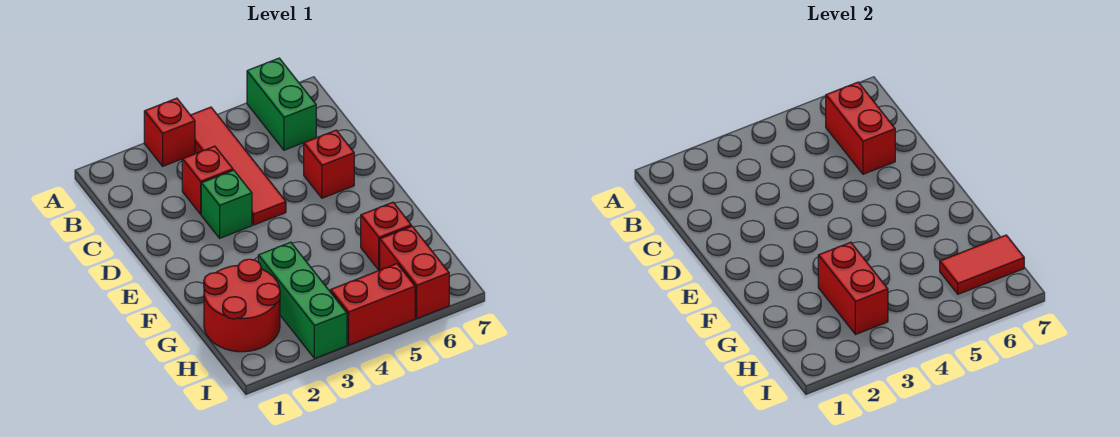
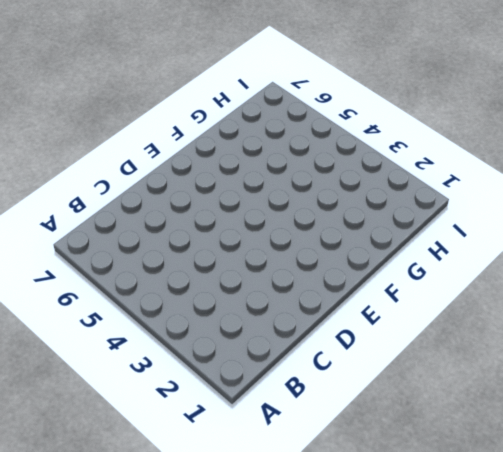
none -> red brick A3 level 1
none -> red tile A4:D4 level 1
none -> green brick A6:B6 level 1

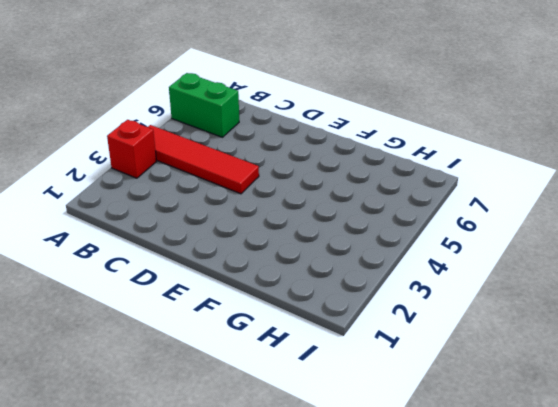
none -> red brick C3 level 1
none -> green brick D3 level 1
none -> red brick D6 level 1

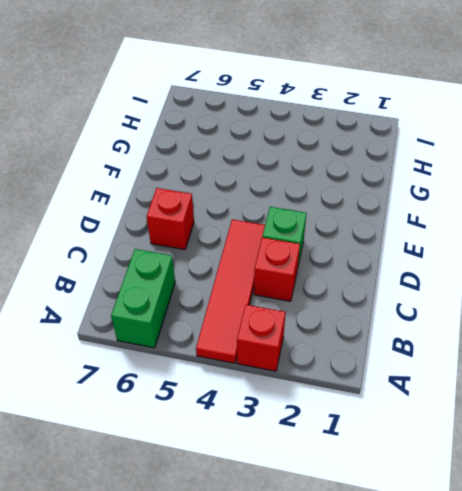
none -> red round brick G1:H2 level 1
none -> green brick G3:I3 level 1
none -> red brick G6 level 1

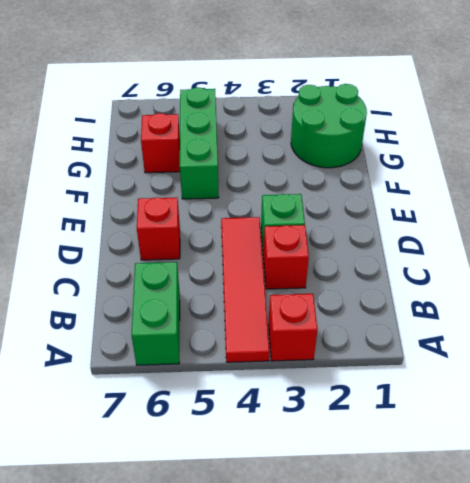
green brick F5:H5 level 1 -> green brick G3:I3 level 1
green round brick G1:H2 level 1 -> red round brick G1:H2 level 1
none -> red brick H6:I6 level 1
none -> red brick I4:I5 level 1
none -> red brick B6:C6 level 2

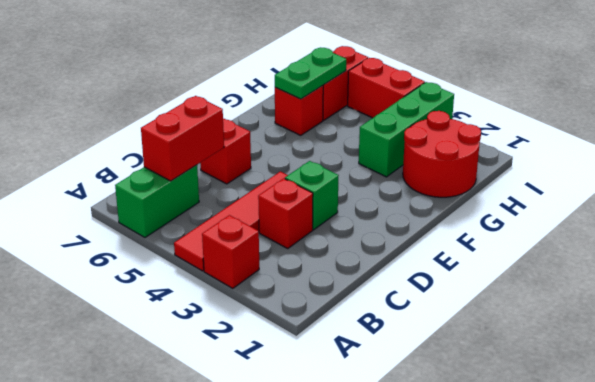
green plate G6:H6 level 2 -> red tile H6:H7 level 2
none -> red brick G3:H3 level 2

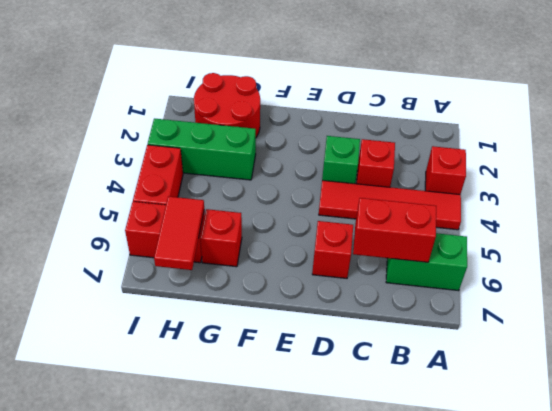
none -> red brick G3:H3 level 2

